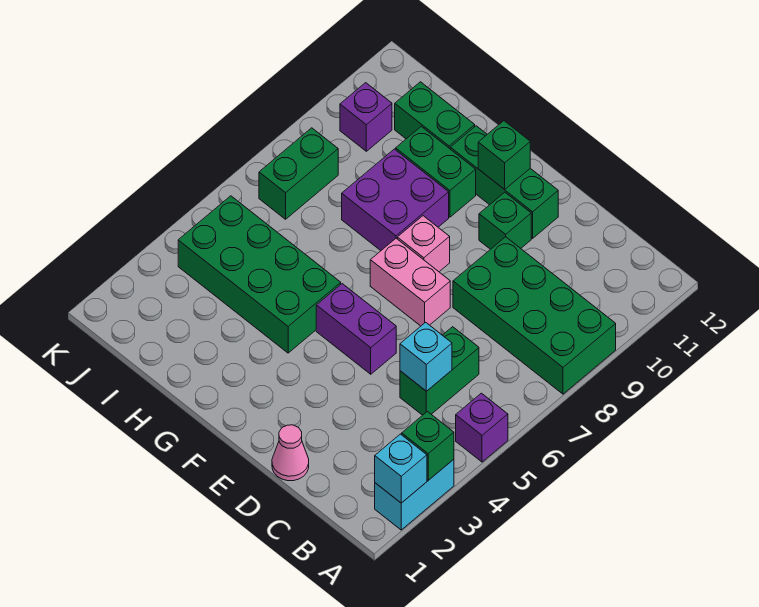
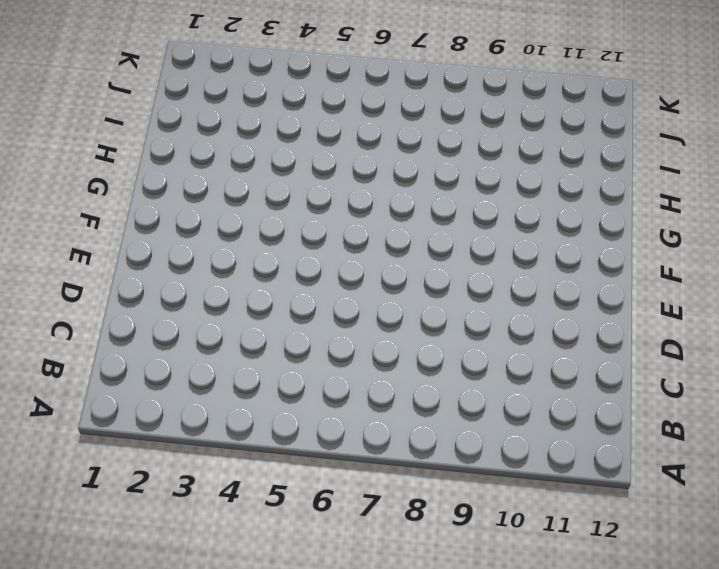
none -> cyan brick A2:A3 level 1
none -> purple brick A5 level 1
none -> green brick A8:D9 level 1

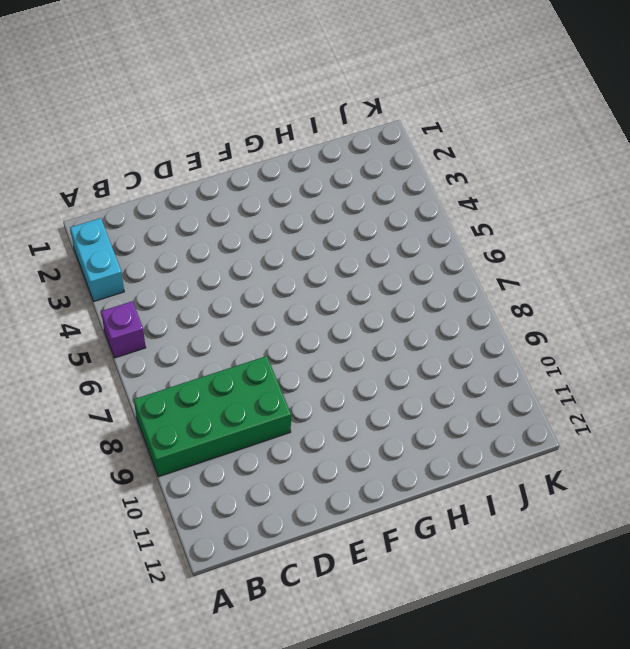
none -> green brick C5:C6 level 1
none -> pink cone D1 level 1
none -> purple brick E5:F5 level 1

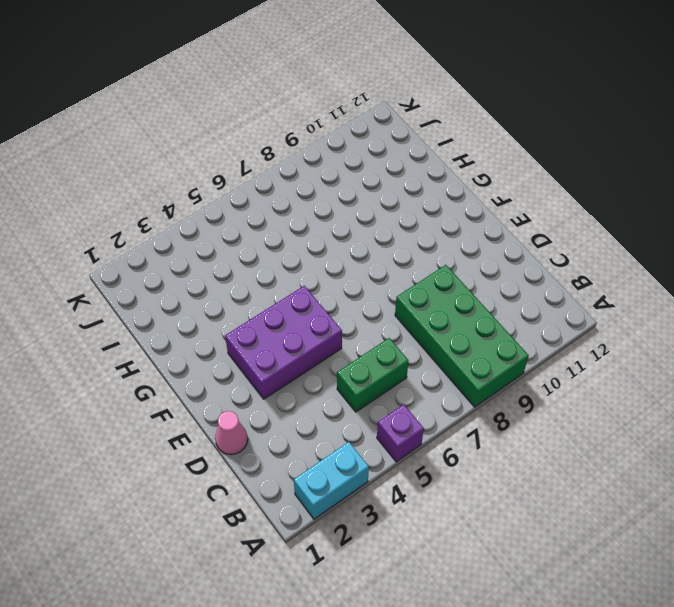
purple brick E3:F5 level 1 -> purple brick E5:F5 level 1
none -> pink brick E7:F7 level 1
none -> green brick E10 level 1
none -> green brick E11:G11 level 1

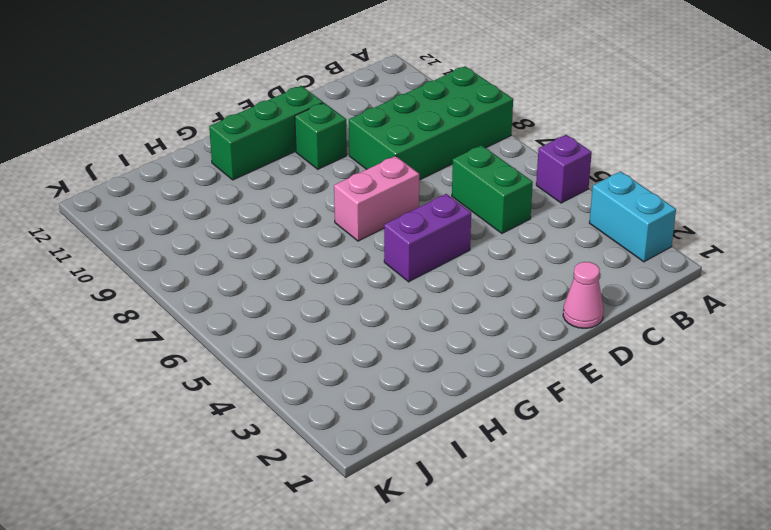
none -> pink brick F8 level 1
none -> green brick G4:J5 level 1
none -> purple brick G8:H9 level 1

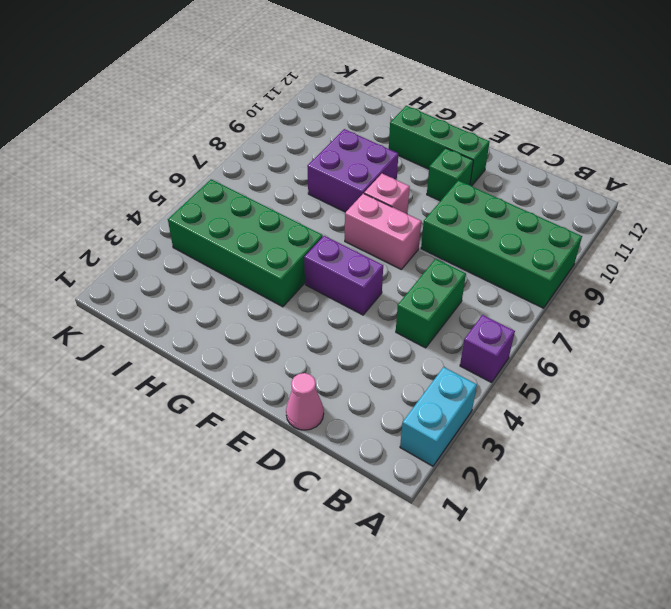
none -> green brick G10:H10 level 1
none -> green brick H11:I11 level 1
none -> green brick J7:J8 level 1

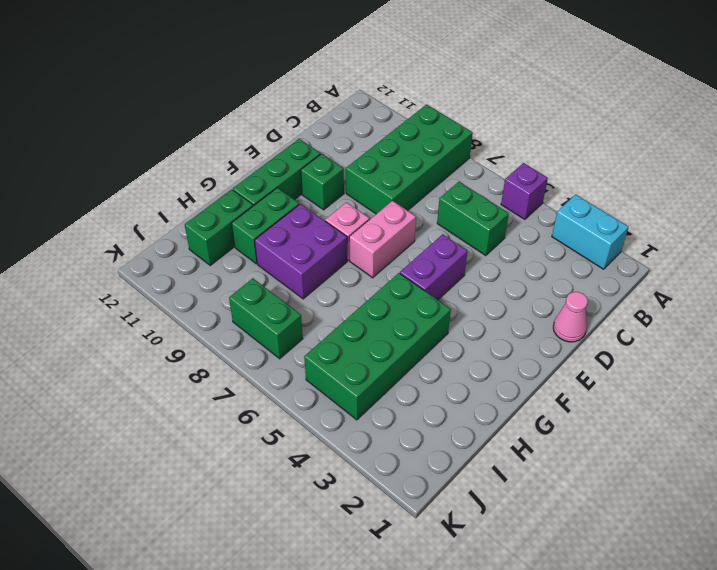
none -> purple brick J10 level 1
none -> cyan brick A2 level 2
none -> green brick A3 level 2

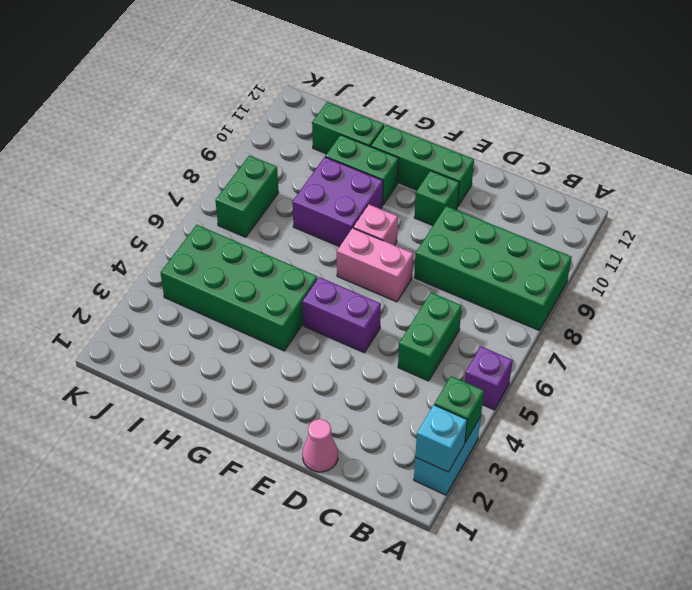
none -> purple brick J10 level 1
none -> cyan brick C5 level 2
none -> green brick F11 level 2

